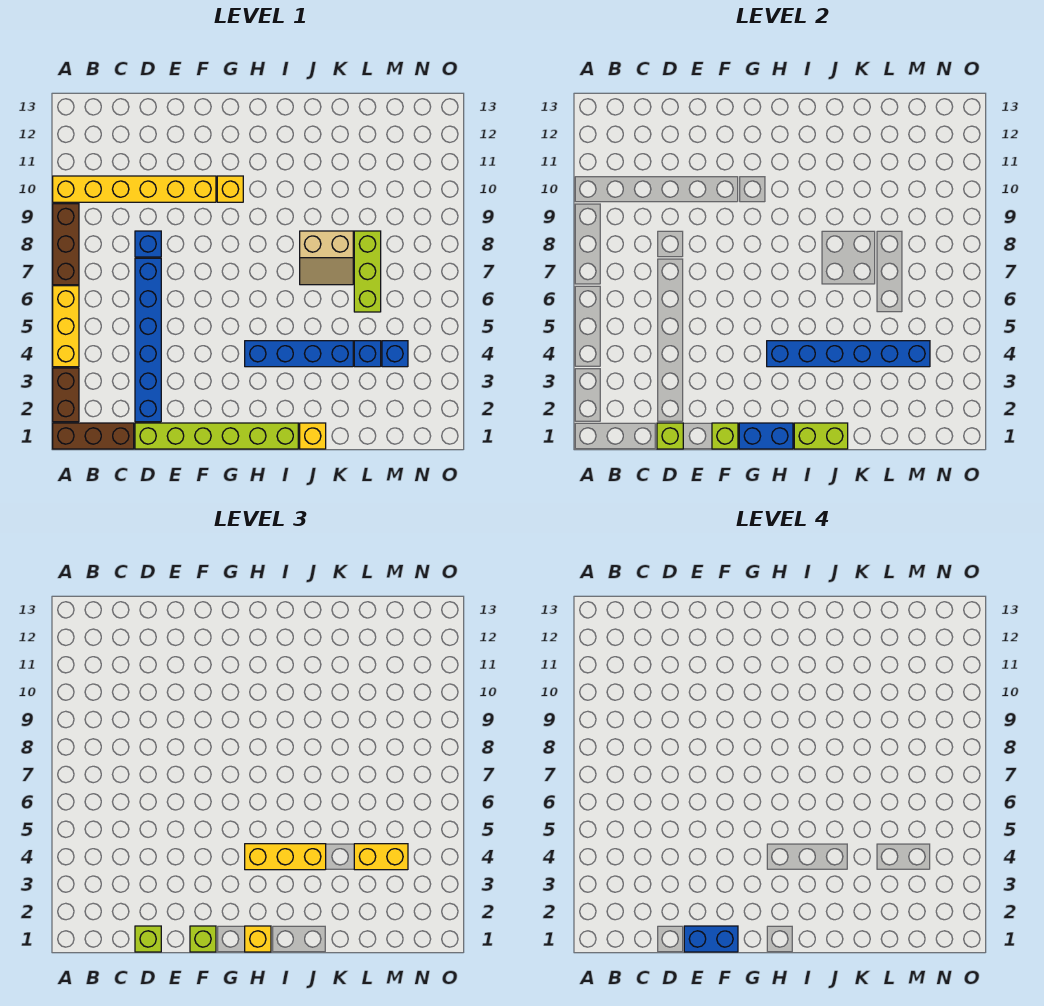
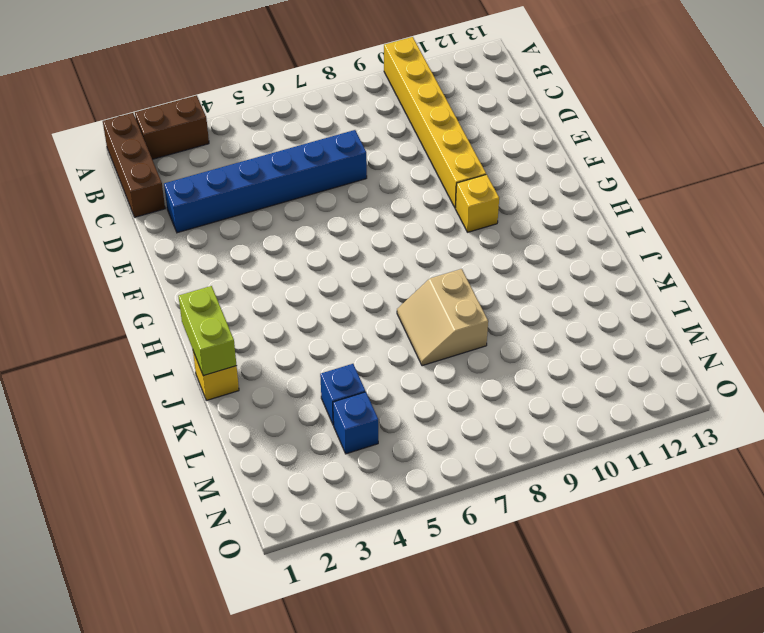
none -> yellow brick A4:A6 level 1
none -> brown brick A7:A9 level 1
none -> lime brick D1:I1 level 1

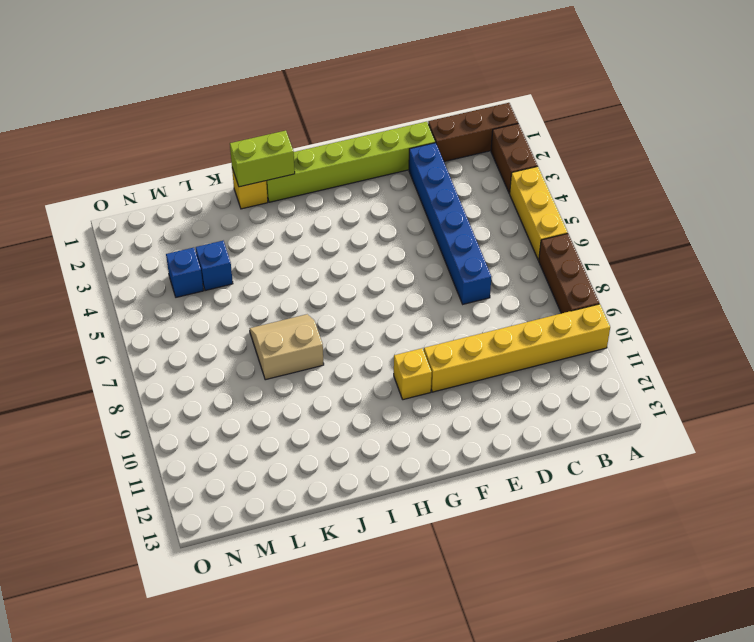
none -> blue brick D8 level 1
none -> blue brick H4:K4 level 1
none -> lime brick L6:L8 level 1

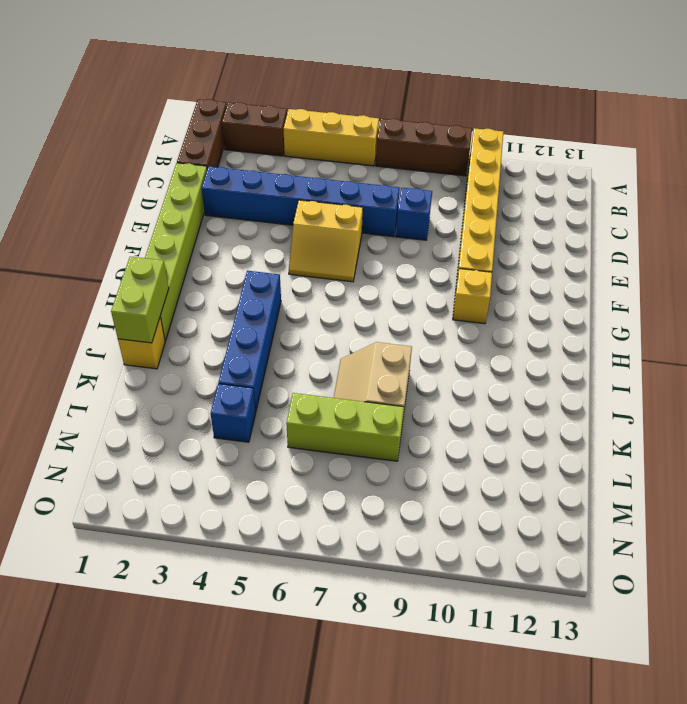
yellow slope E5:F6 level 1 top E -> none
none -> blue brick M4 level 1
none -> lime brick D1 level 2
none -> lime brick F1 level 2

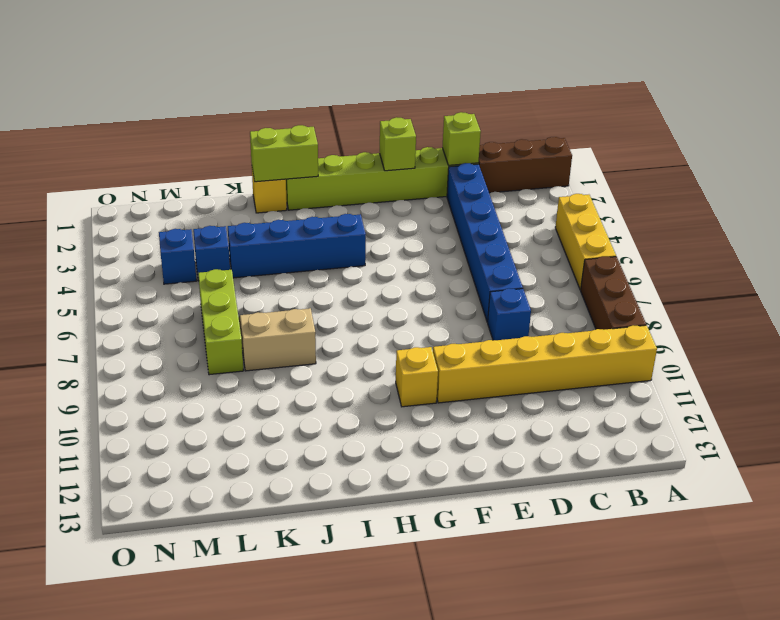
none -> brown brick A2:A3 level 1
none -> blue brick G1:H1 level 2
none -> blue brick H4:M4 level 2

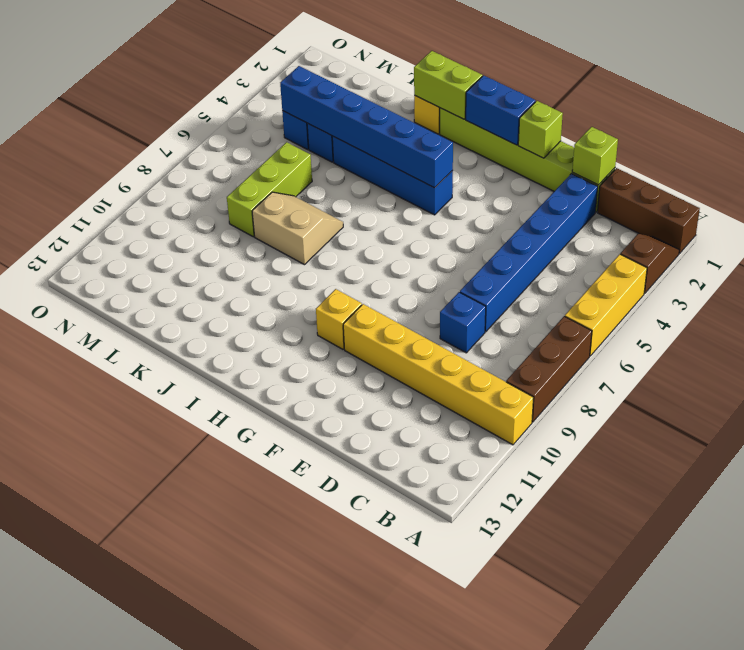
brown slope A2:A3 level 1 top 3 -> brown brick A2:A3 level 1
none -> lime brick D1 level 3
none -> lime brick F1 level 3
none -> yellow brick H1 level 3

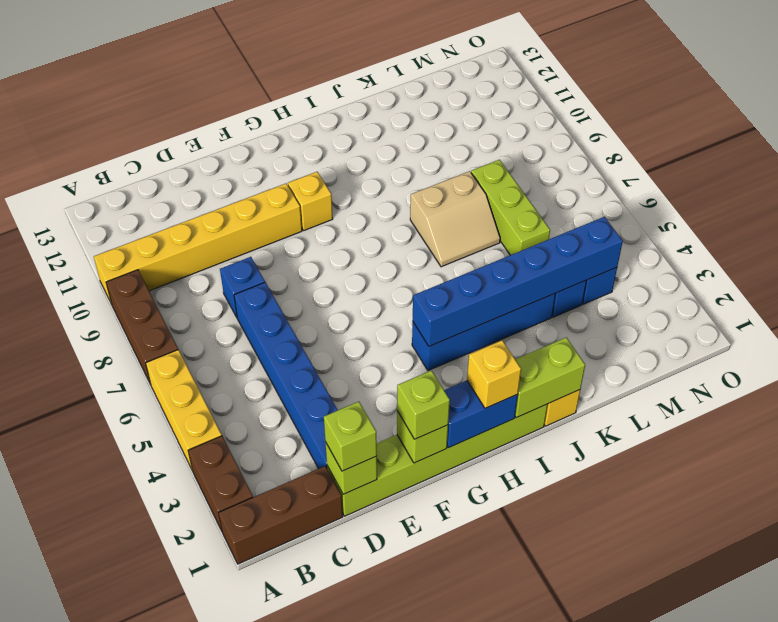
none -> yellow brick H4:J4 level 3
none -> yellow brick L4:M4 level 3
none -> blue brick E1:F1 level 4

